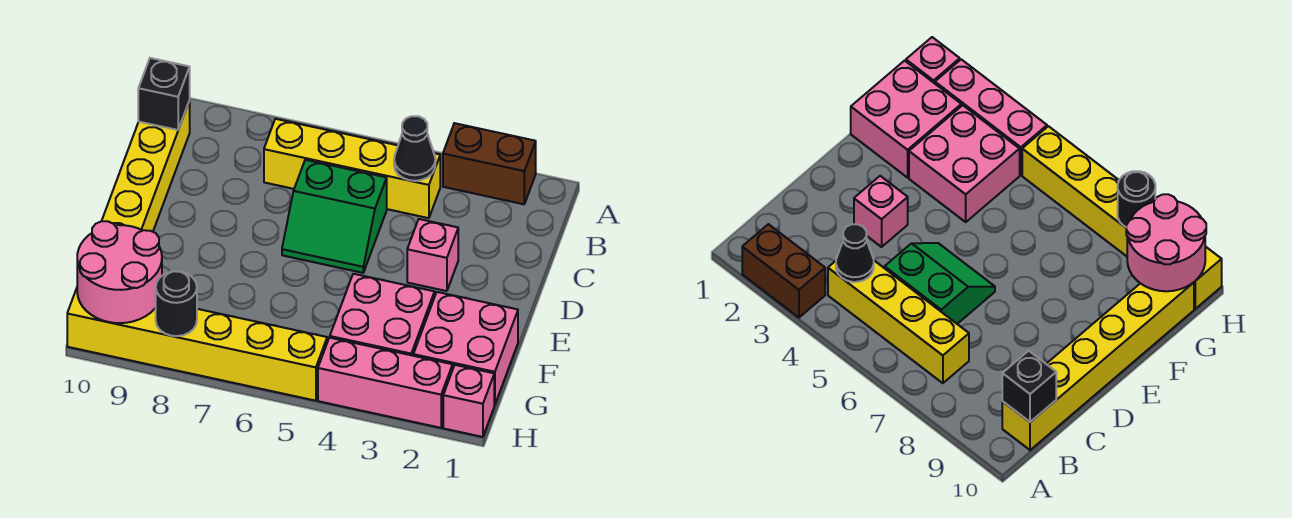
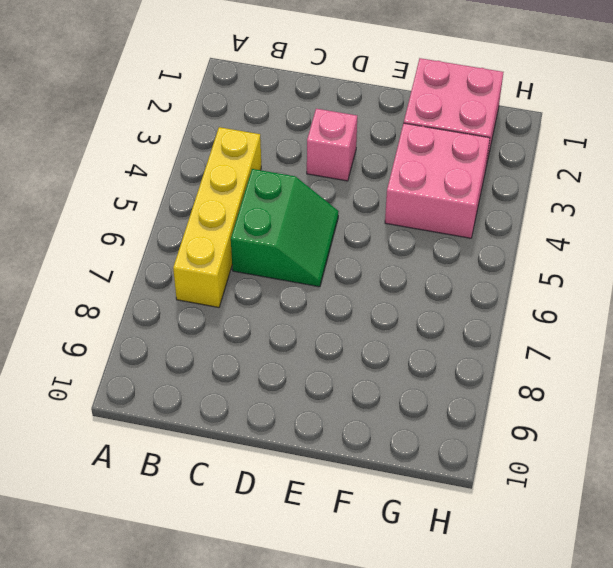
none -> brown brick A2:A3 level 1
none -> yellow brick B10:G10 level 1
none -> pink brick H1 level 1

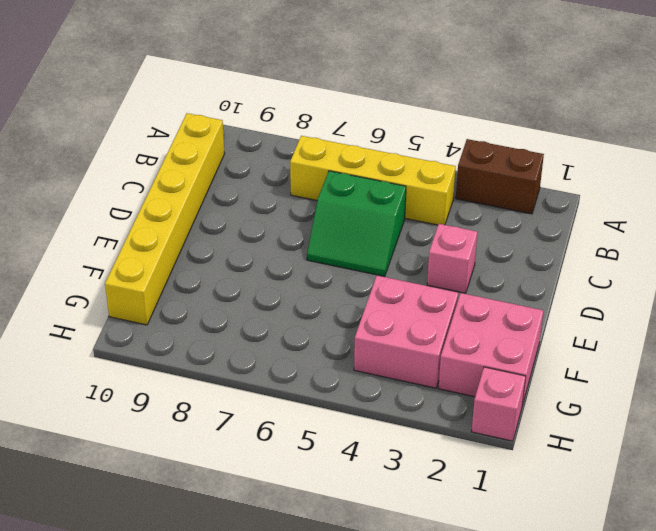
none -> pink brick H2:H4 level 1
none -> yellow brick H5:H10 level 1
none -> black cone B4 level 2

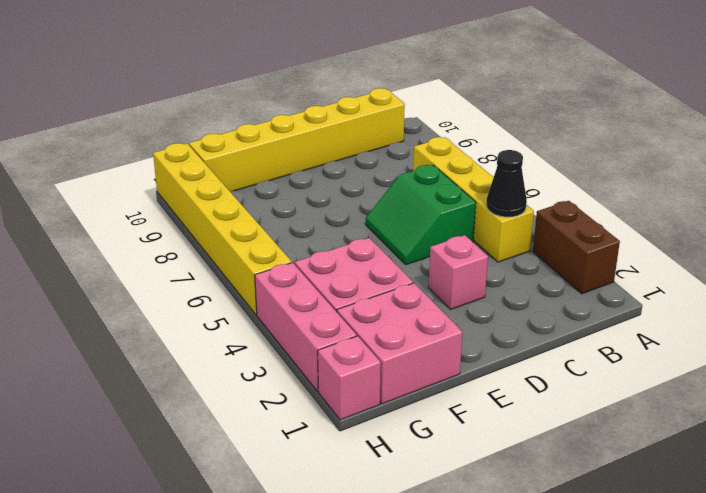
none -> black brick B10 level 2
none -> pink round brick G9:H10 level 2
none -> black round brick H8 level 2

